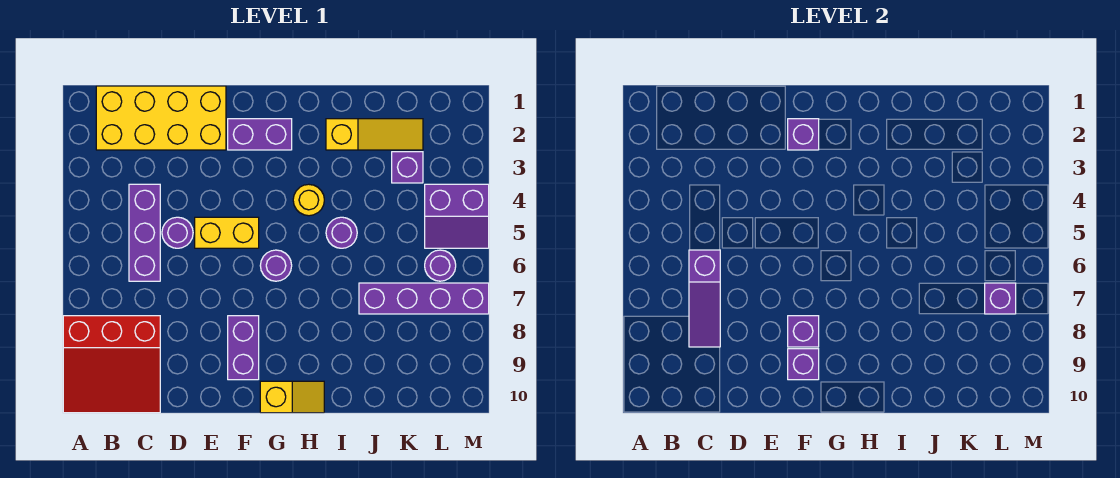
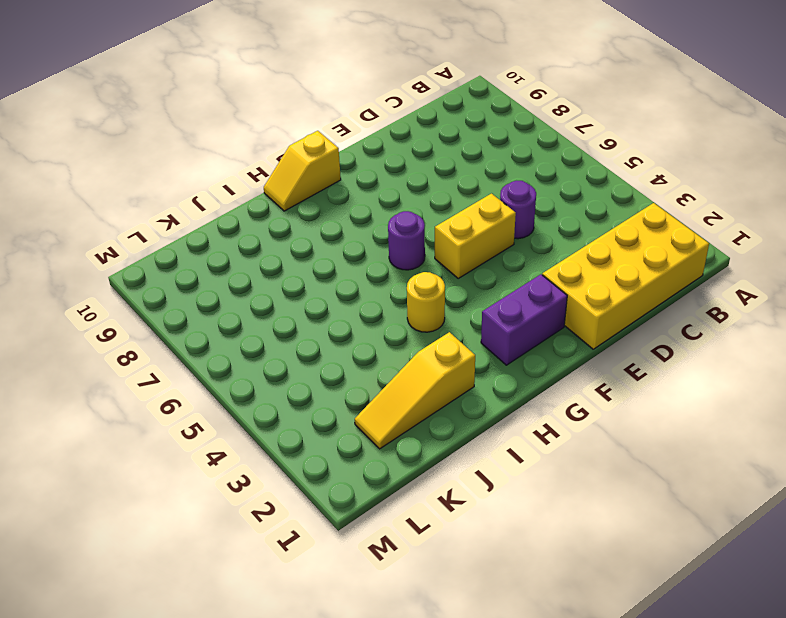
none -> red slope A8:C10 level 1 top 8
none -> purple brick C4:C6 level 1
none -> purple brick F8:F9 level 1

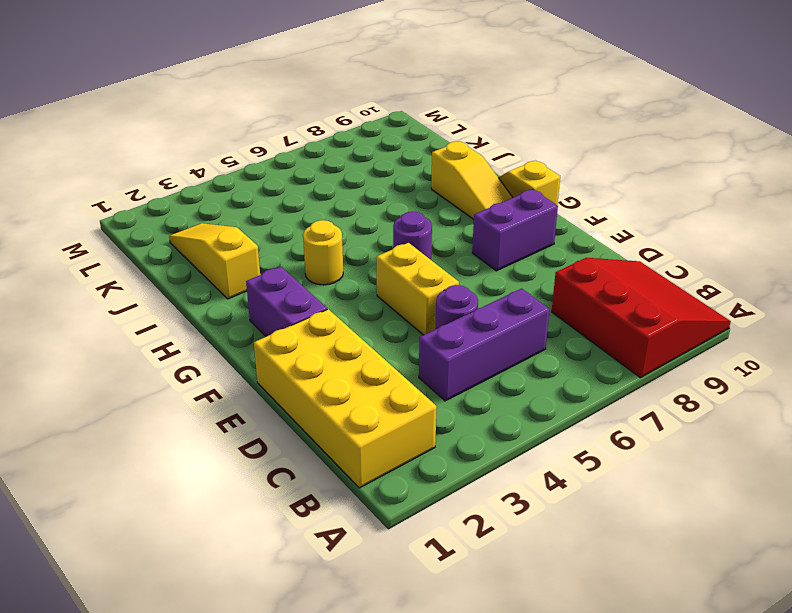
yellow slope G9:I9 level 1 top I -> none
none -> purple round brick I5 level 1
none -> purple brick J7:M7 level 1
none -> purple brick K3 level 1

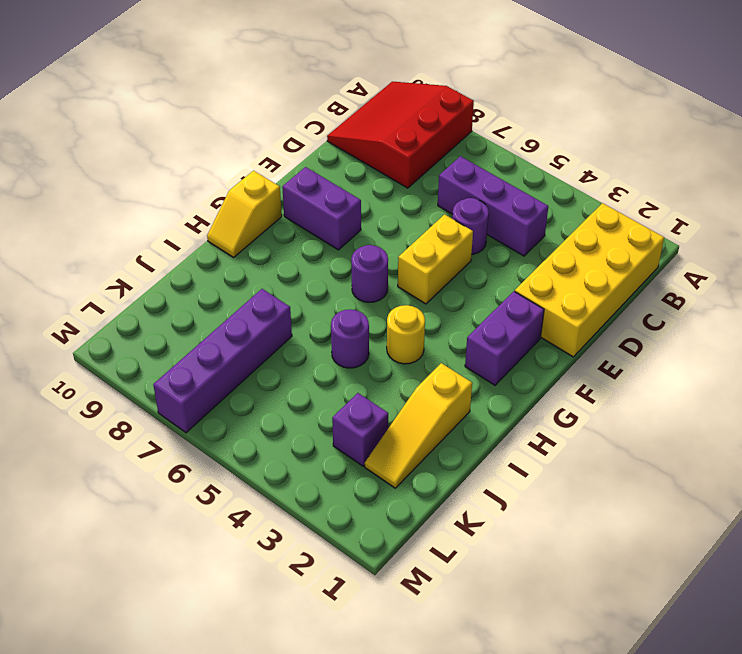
none -> purple slope L4:M5 level 1 top 4
none -> purple round brick L6 level 1
none -> purple slope C6:C8 level 2 top 6

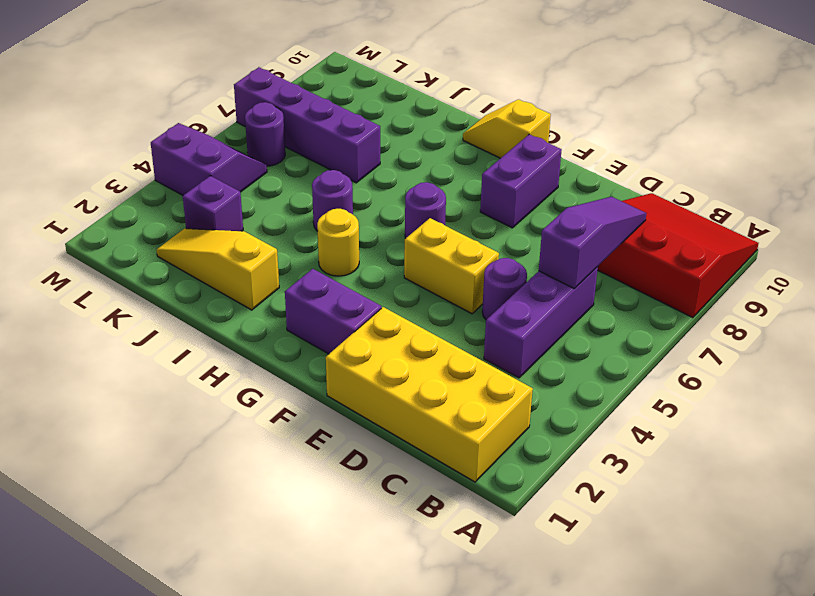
none -> purple brick F2 level 2
none -> purple brick F8 level 2
none -> purple brick F9 level 2

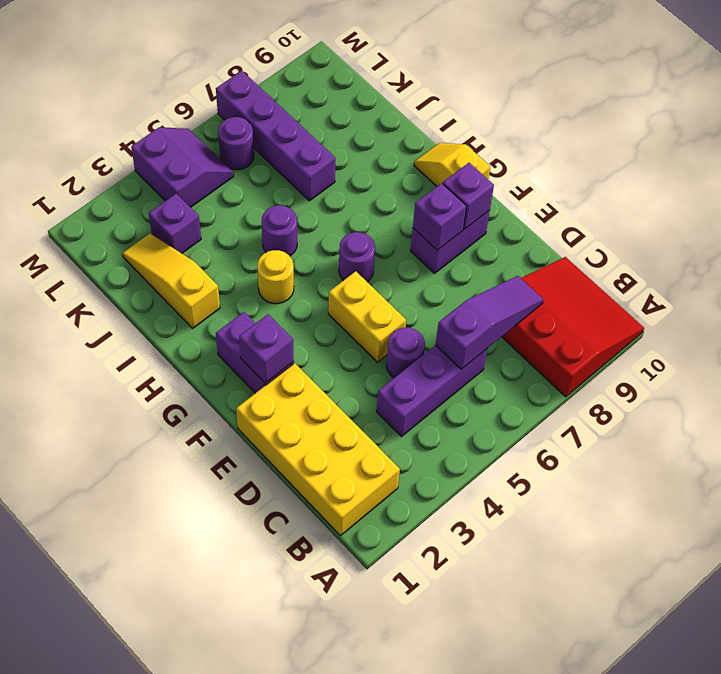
none -> purple brick L7 level 2

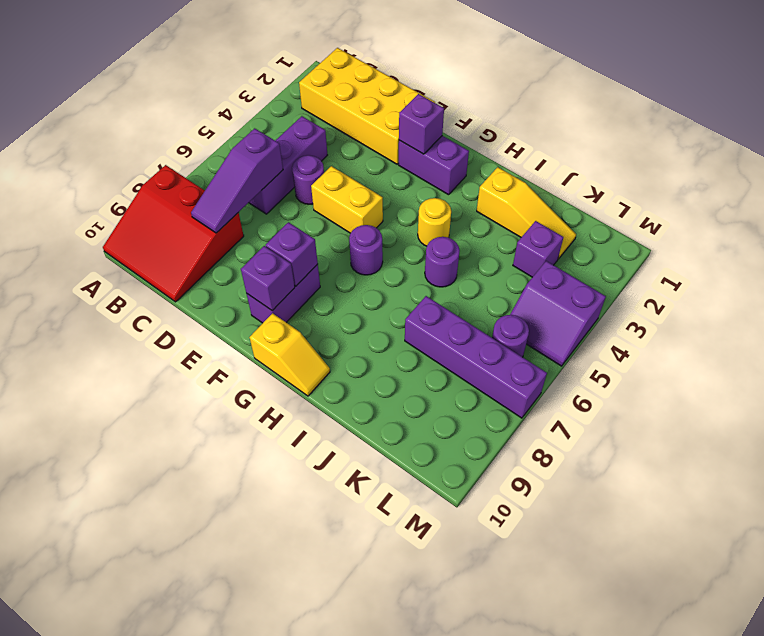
none -> purple brick L7 level 2

